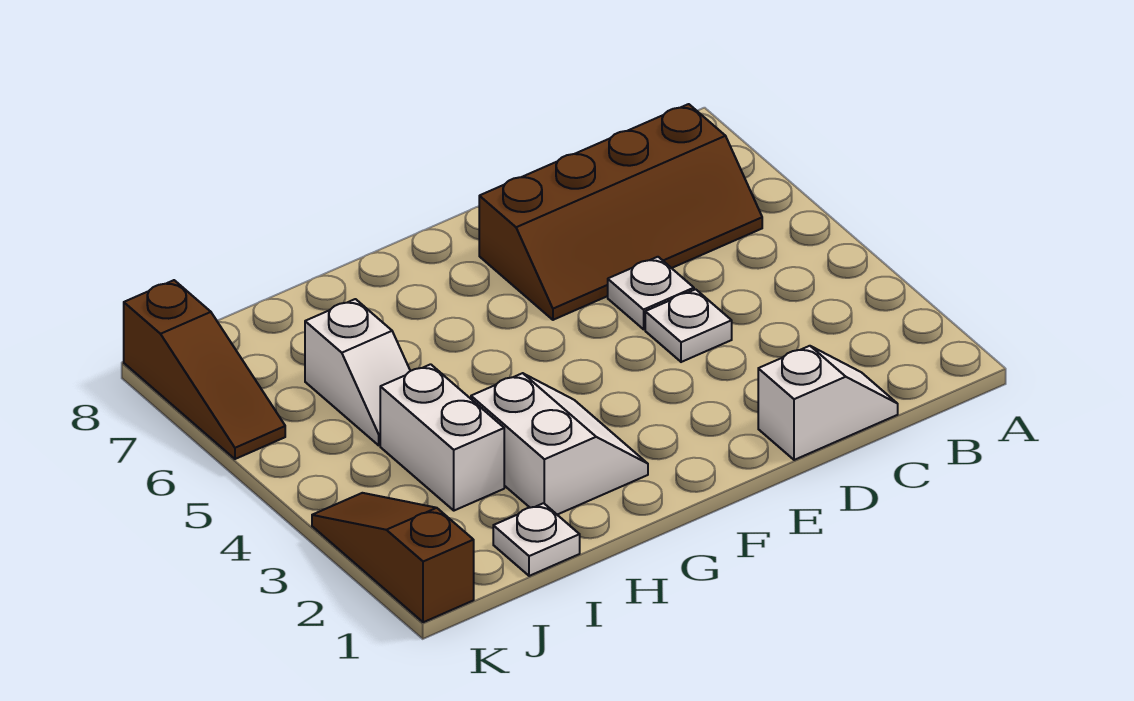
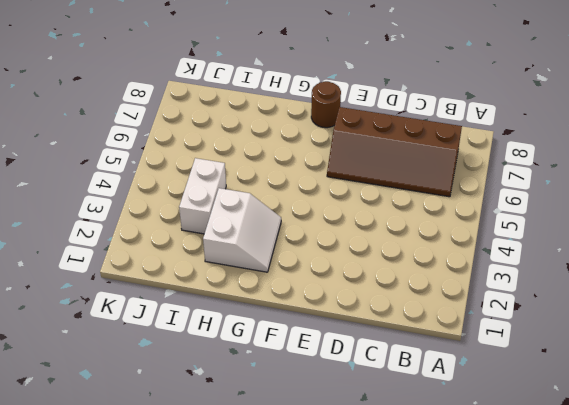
brown round brick F8 level 1 -> none
none -> white slope C1:D1 level 1 top D
none -> white plate D4 level 1

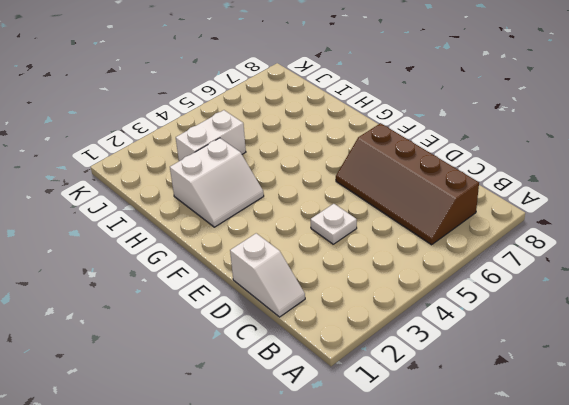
none -> white plate D5 level 1
none -> white plate I1 level 1

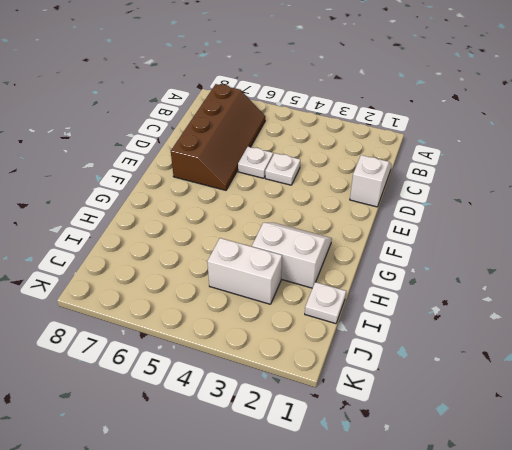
none -> white slope I5:I6 level 1 top 6
none -> brown slope K1:K3 level 1 top 1

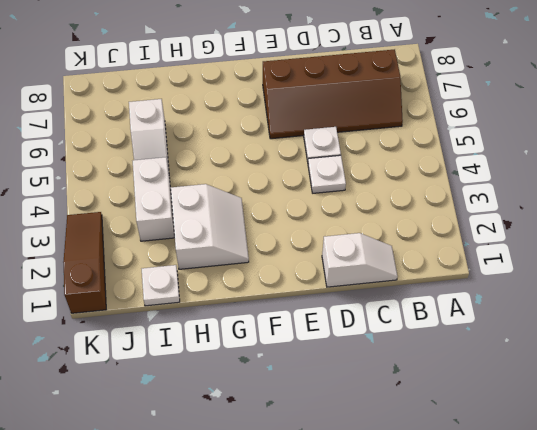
none -> brown slope K6:K8 level 1 top 8

